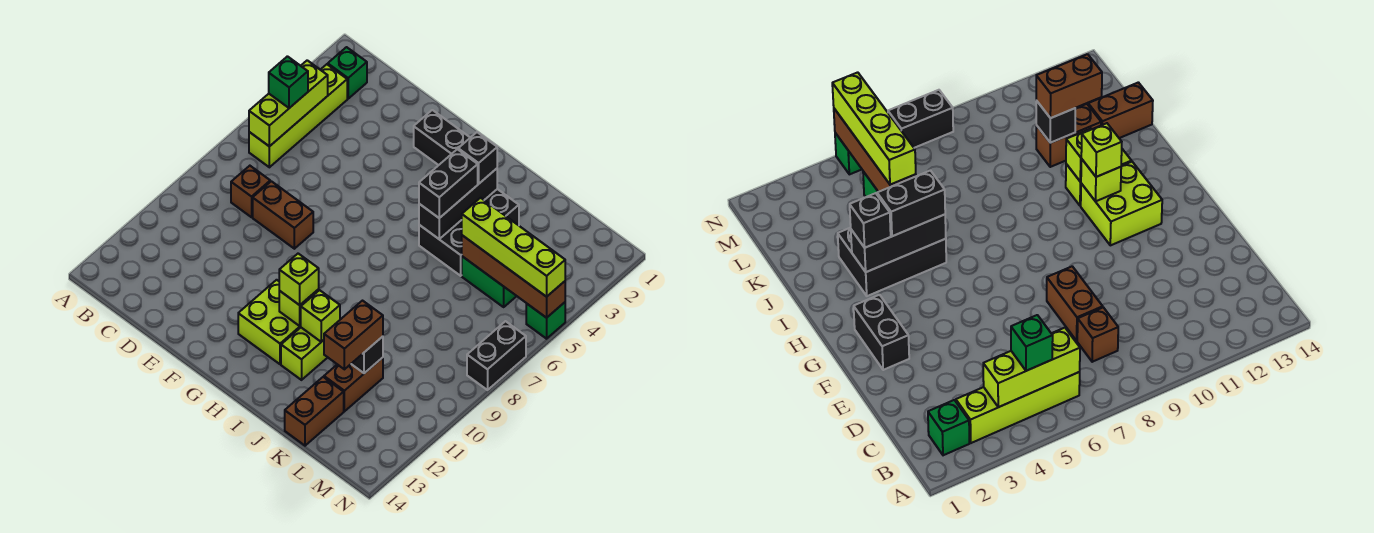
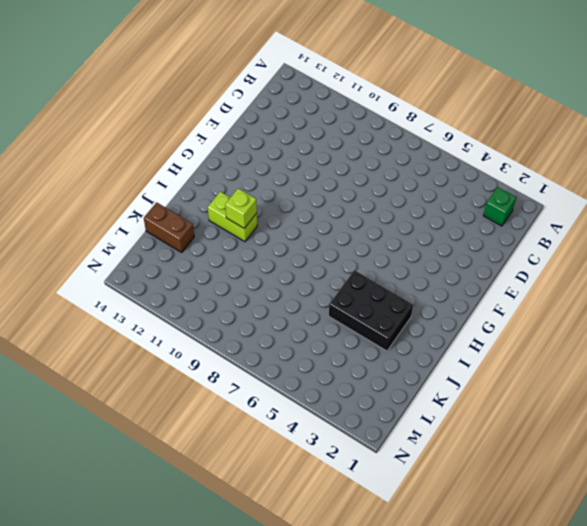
none -> lime brick B3:B6 level 1
none -> brown brick C8 level 1
none -> brown brick D8:E8 level 1

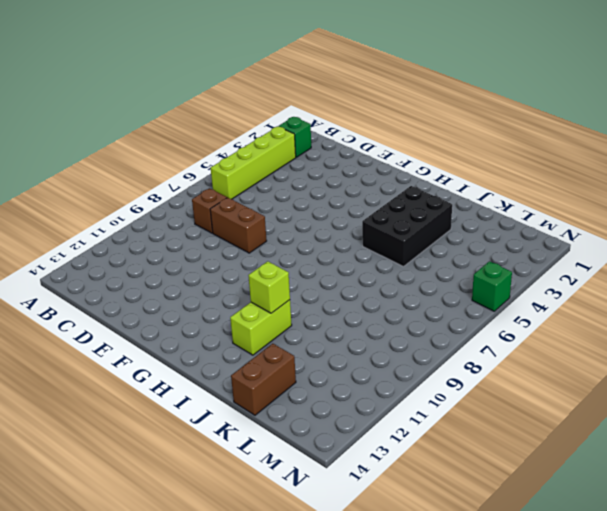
none -> black brick F2:G2 level 1
none -> lime brick G11:H12 level 1
none -> green brick K5:L5 level 1

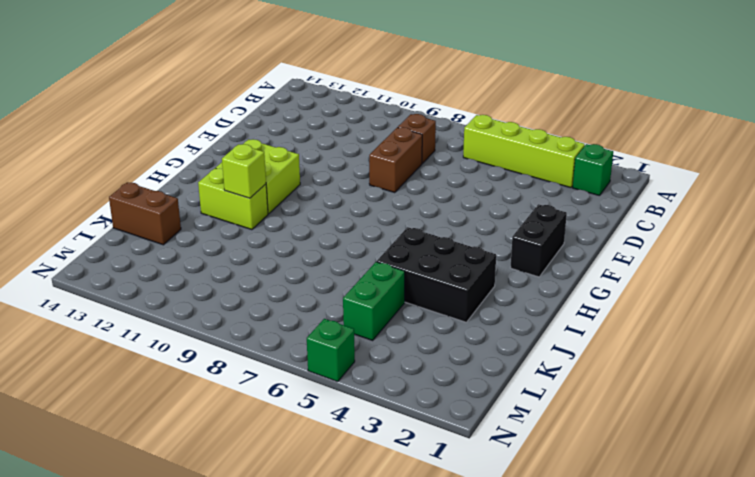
none -> brown brick K11:K12 level 1
none -> black brick N7:N8 level 1
none -> lime brick B4:B6 level 2

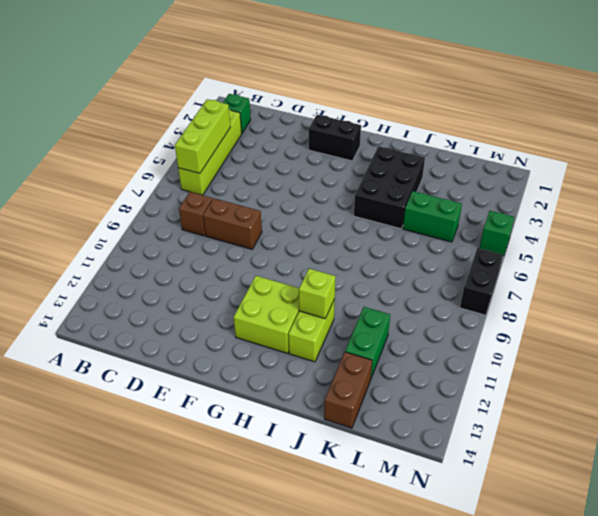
green brick K11:K12 level 1 -> brown brick K11:K12 level 1
none -> lime brick H11 level 2
none -> black brick I3:I5 level 2
none -> brown brick K5:N5 level 2

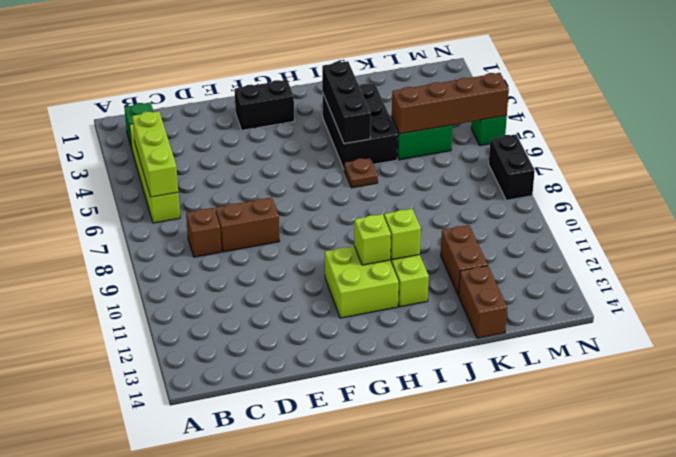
brown plate I6 level 1 -> none
none -> black brick K11 level 2
none -> green brick B5 level 3
none -> lime brick H11 level 3

